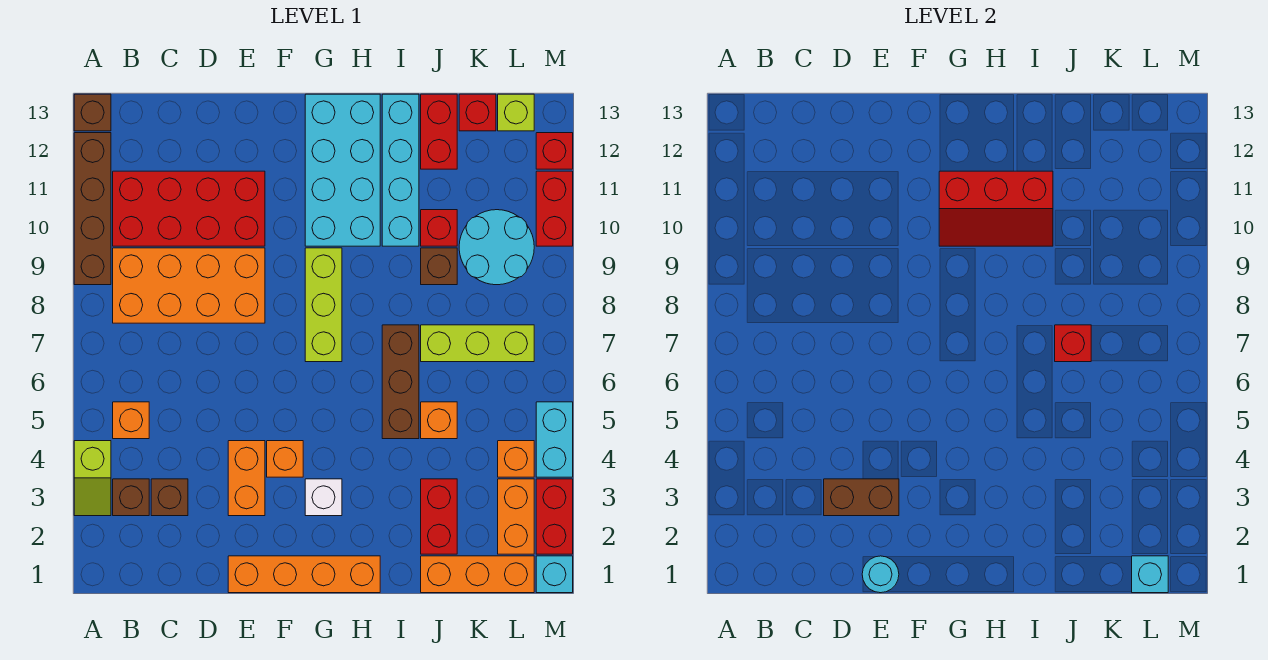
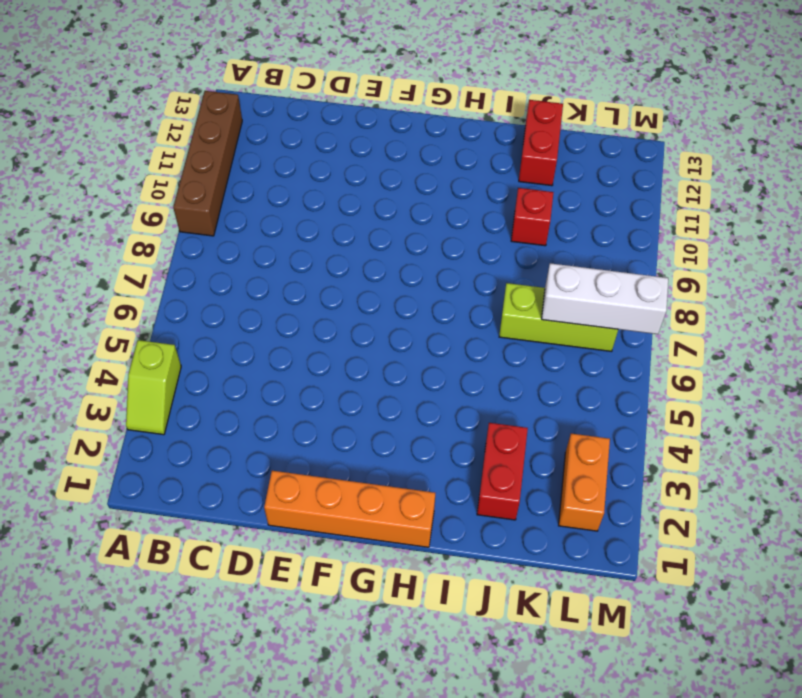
white brick K7:M7 level 2 -> none
none -> brown brick A13 level 1
none -> brown brick B3 level 1
none -> orange brick B5 level 1
none -> orange brick B8:E9 level 1

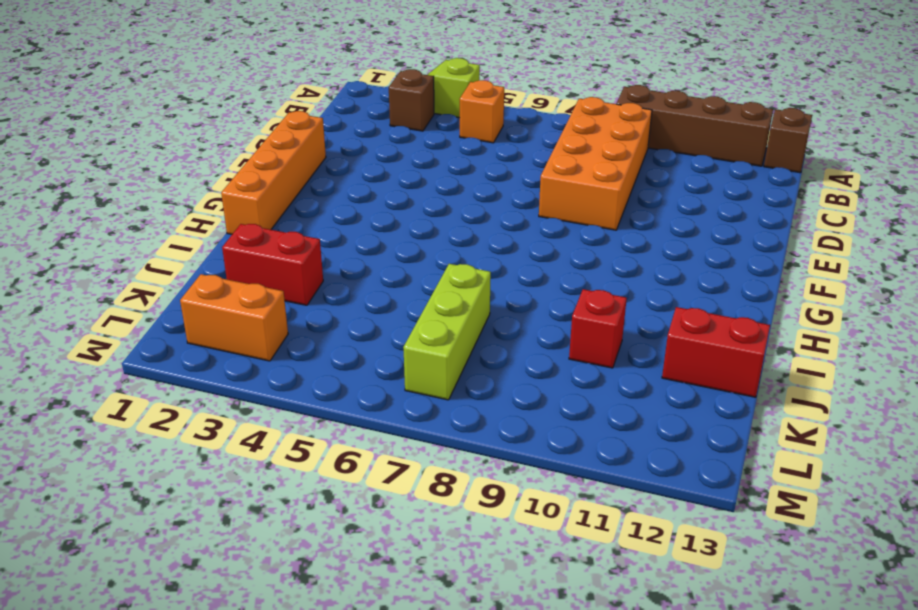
none -> red brick B10:E11 level 1
none -> brown brick C3 level 1
none -> orange brick E3:E4 level 1
none -> orange brick F4 level 1

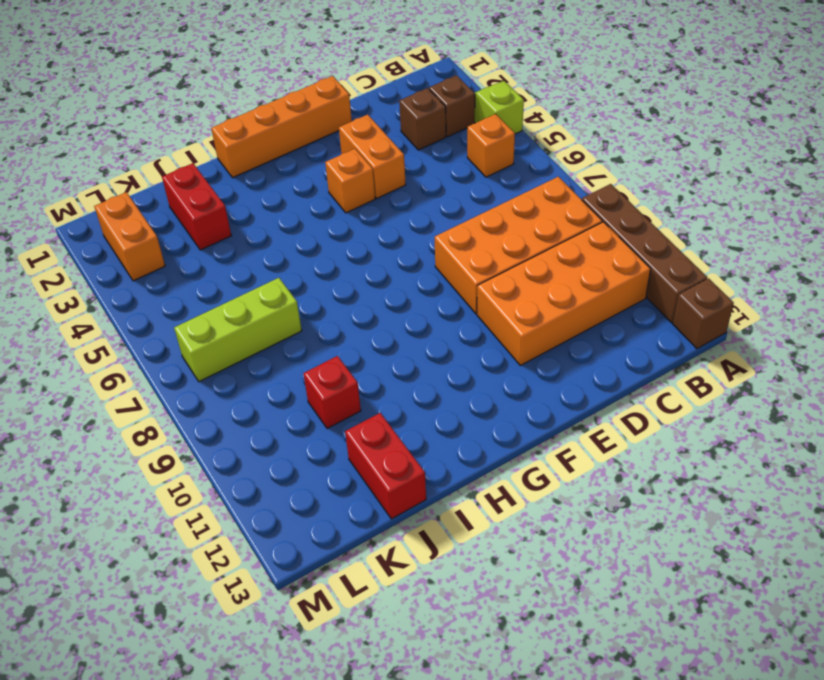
orange brick B10:E11 level 1 -> red brick B10:E11 level 1
none -> white brick G3 level 1
none -> lime brick G7:G9 level 1
none -> cyan brick G10:H13 level 1
none -> brown brick I5:I7 level 1

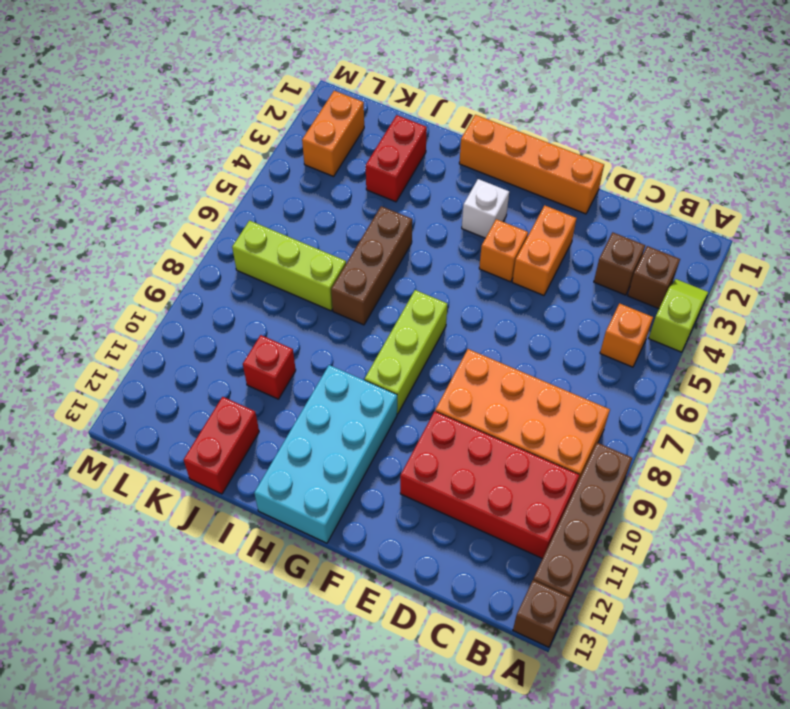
none -> cyan brick I10:I13 level 1
none -> orange brick J1:L1 level 1
none -> orange brick J5 level 1
none -> brown brick J9 level 1

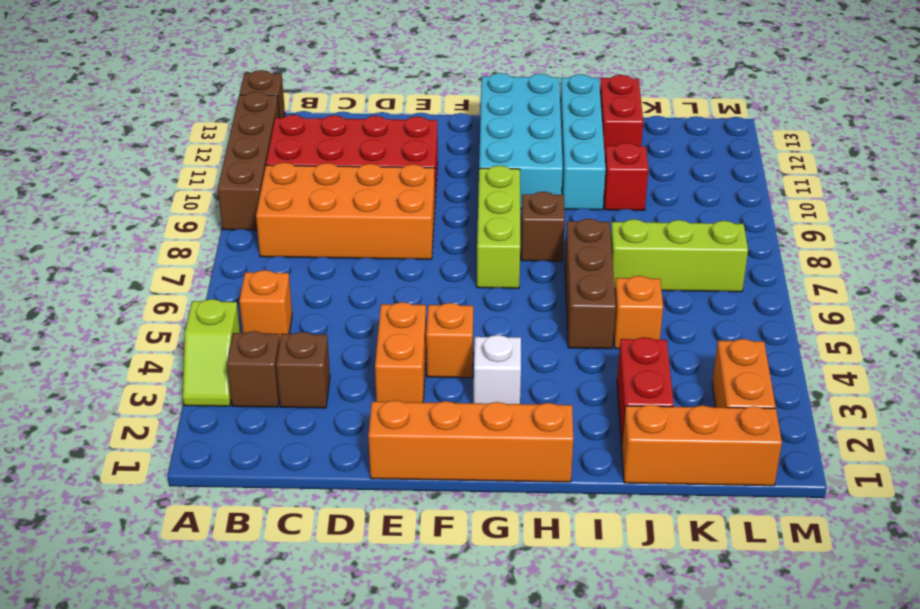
brown brick H8 level 1 -> brown brick J9 level 1
none -> cyan round brick K9:L10 level 1
none -> red brick K13 level 1
none -> orange brick L4 level 1
none -> lime brick L13 level 1

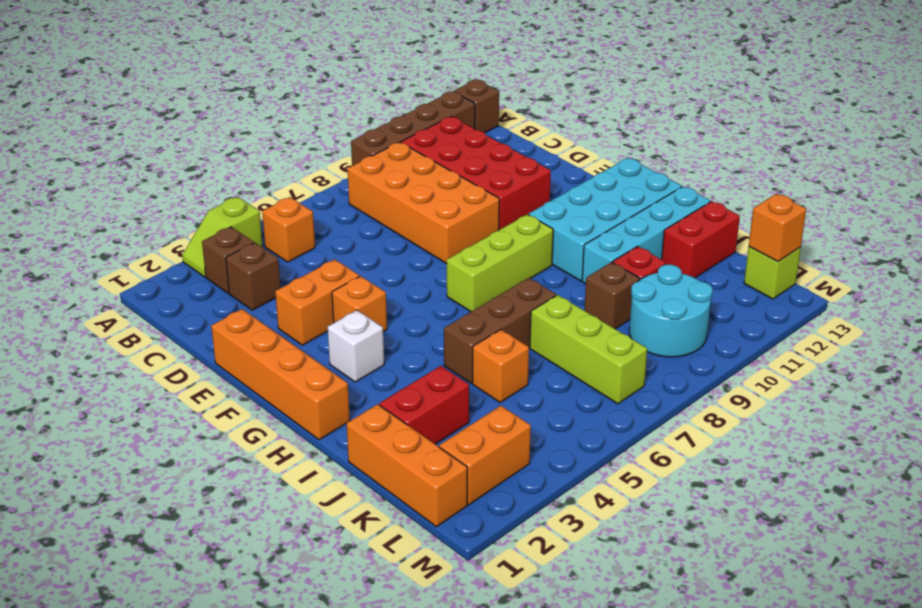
orange brick L13 level 2 -> orange brick L4 level 1
none -> red brick K13 level 1
none -> cyan brick M1 level 1
none -> red brick M2:M3 level 1
none -> cyan brick M4:M5 level 1

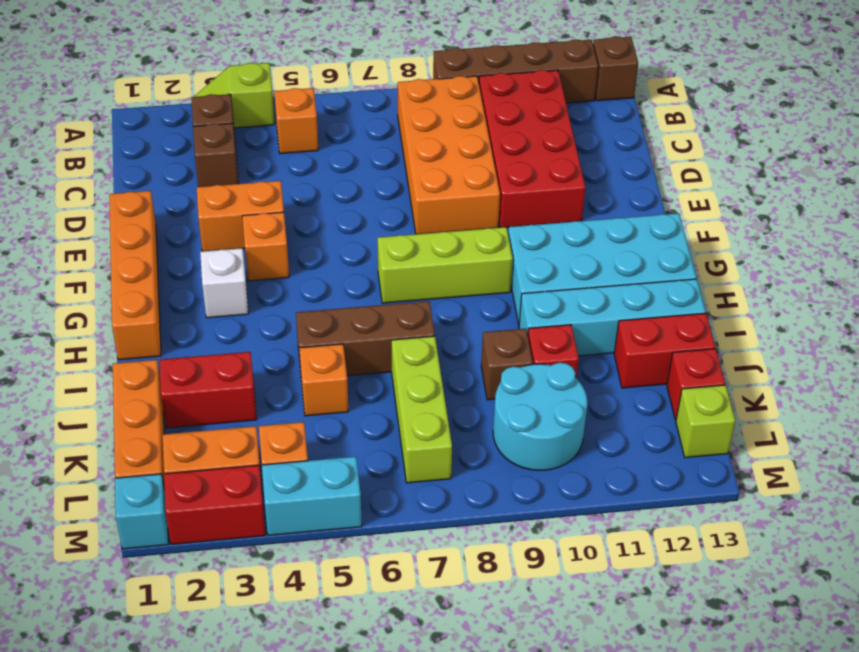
none -> red brick M10:M11 level 1
none -> red brick M12 level 1
none -> brown brick D3:E3 level 2
none -> cyan round brick E1 level 2

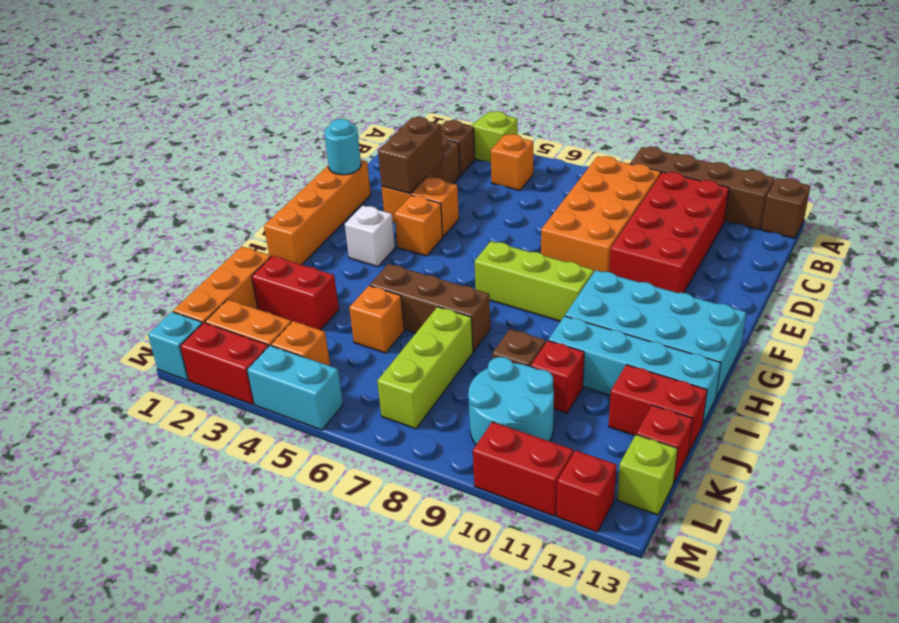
none -> red slope G10:I11 level 2 top 11
none -> red brick J7 level 2
none -> cyan brick L1 level 2

